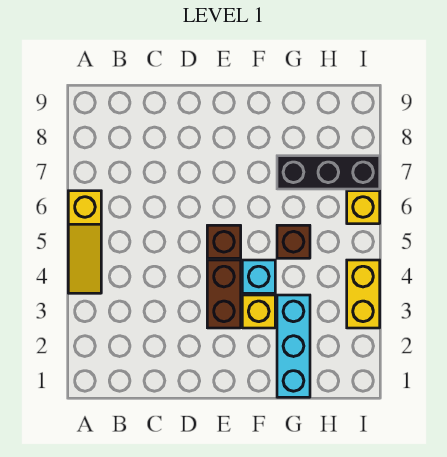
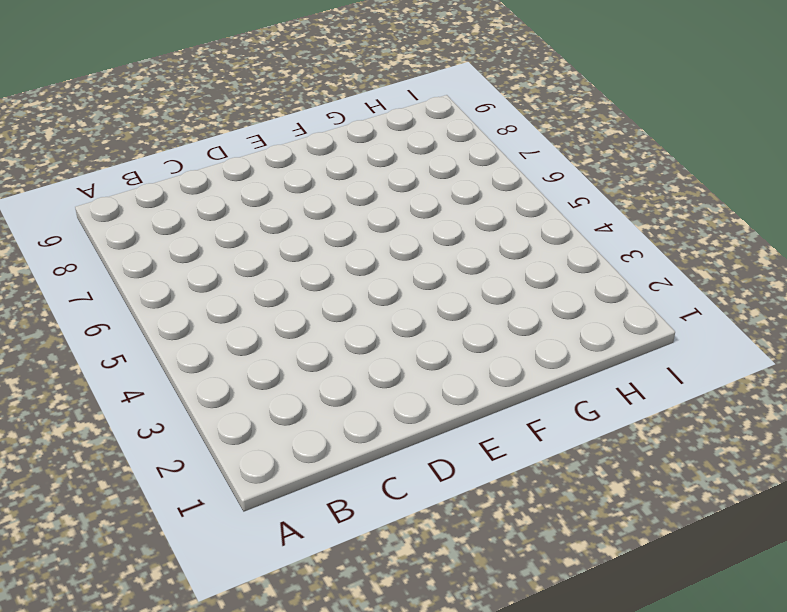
none -> yellow slope A4:A6 level 1 top 6
none -> brown brick E3:E4 level 1

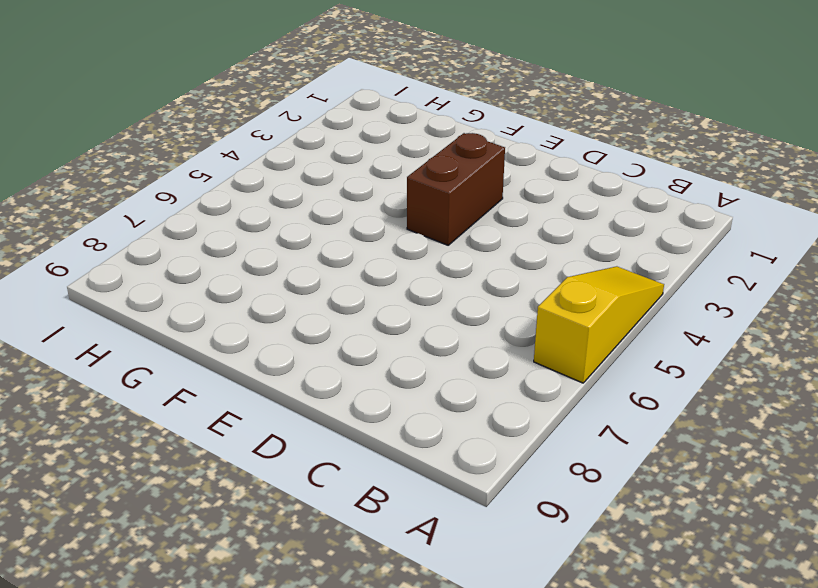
none -> brown brick E5 level 1
none -> yellow brick F3 level 1

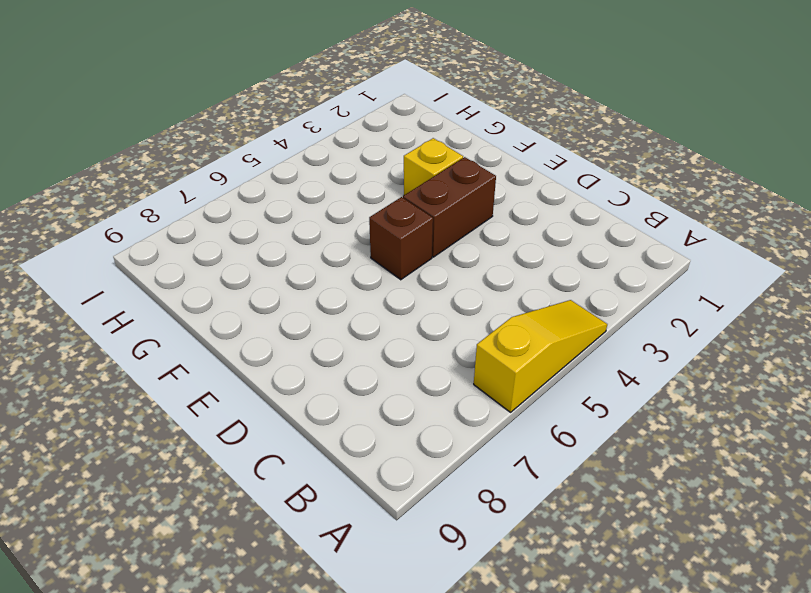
none -> cyan brick F4 level 1
none -> cyan brick G1:G3 level 1

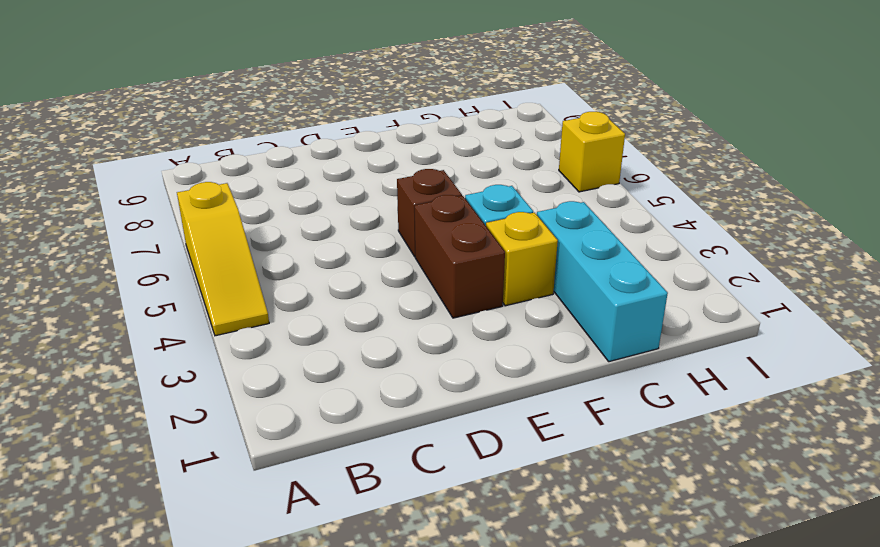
none -> brown brick G5 level 1
none -> black brick G7:I7 level 1

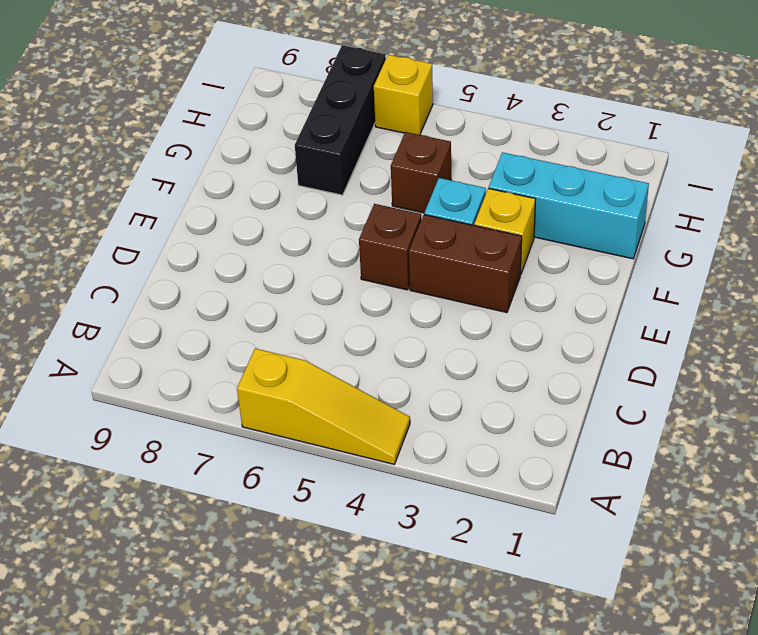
none -> yellow brick I3:I4 level 1

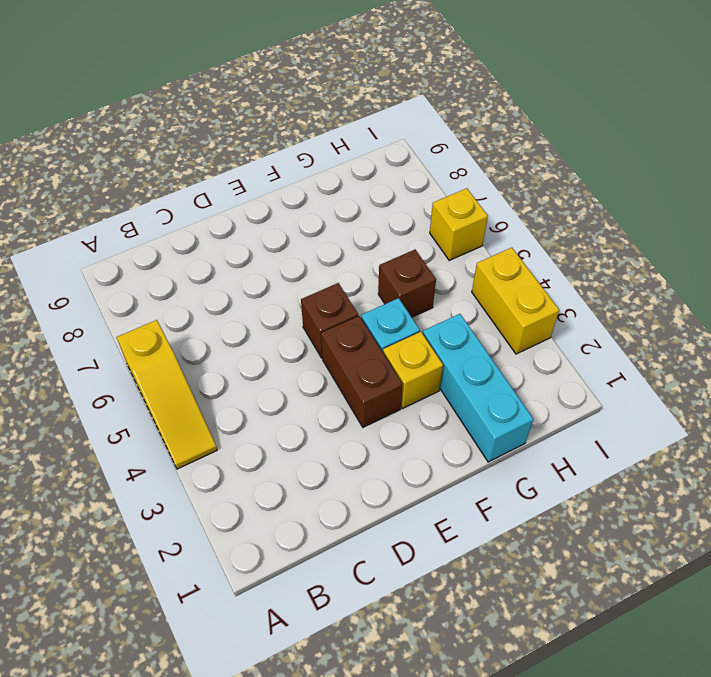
none -> black brick G7:I7 level 1

